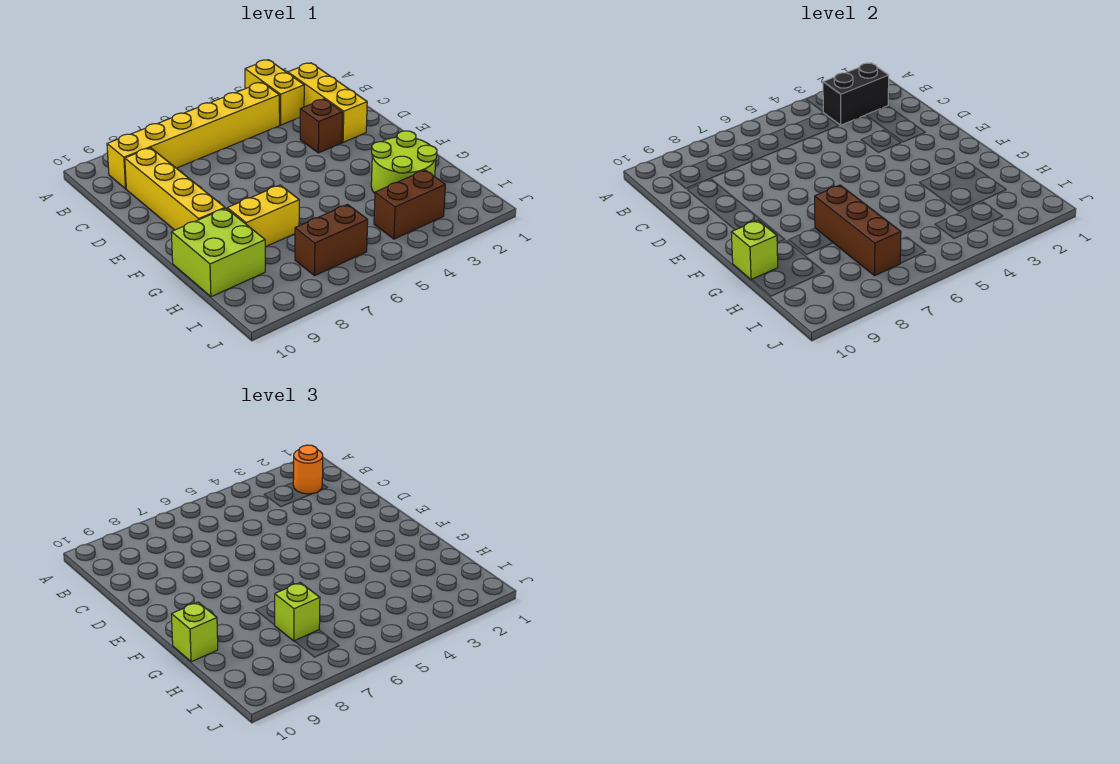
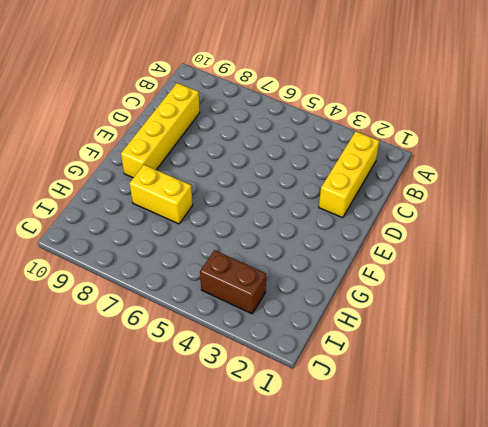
none -> yellow brick A3:B3 level 1
none -> yellow brick B4:B9 level 1
none -> brown brick D3 level 1

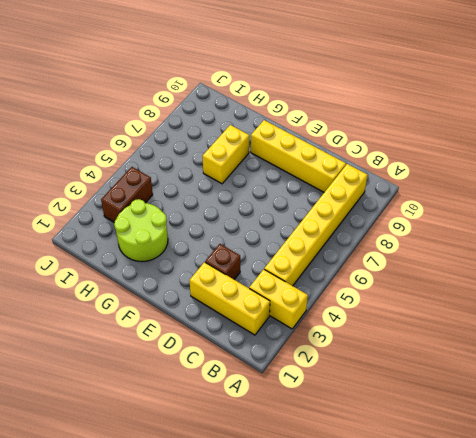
none -> lime brick G9:H10 level 1
none -> brown brick I6:I7 level 1
none -> black brick B2:B3 level 2

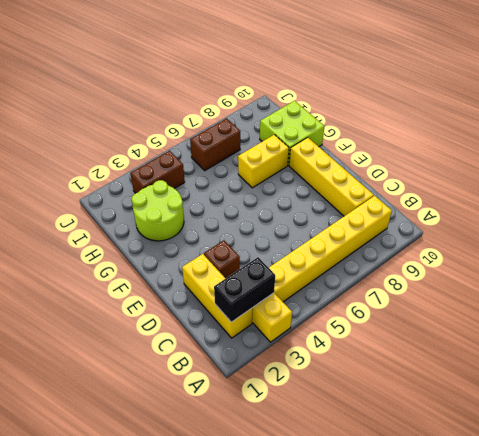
none -> brown brick G7:I7 level 2
none -> lime brick G10 level 2
none -> orange round brick B2 level 3

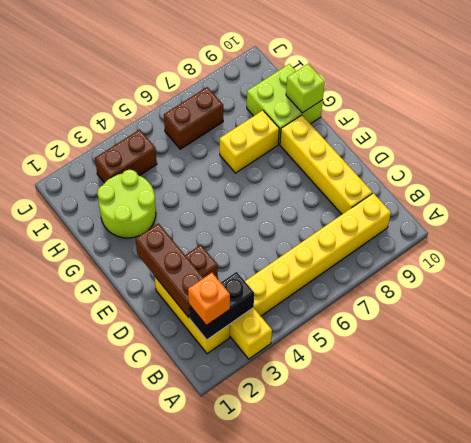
orange brick B2 level 3 -> orange round brick B2 level 3
brown brick C2:E2 level 2 -> brown brick G7:I7 level 2
none -> lime brick G10 level 3
none -> lime brick H7 level 3

